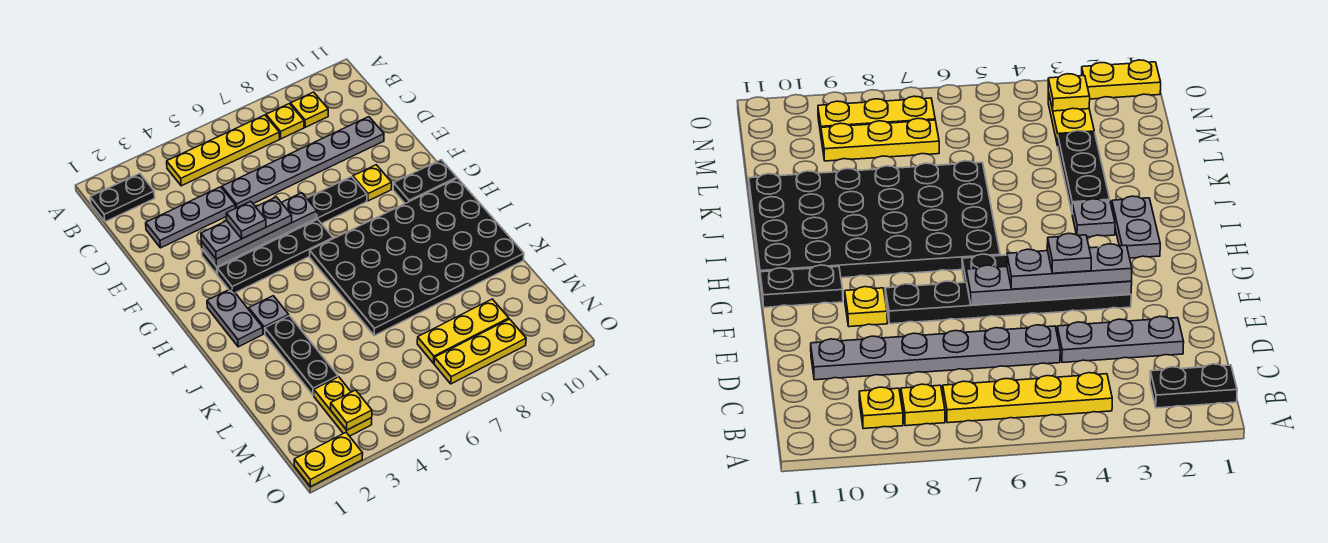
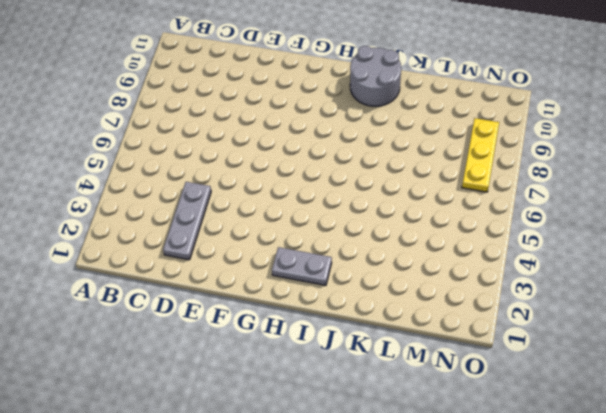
grey round brick I10:J11 level 1 -> black plate H6:K11 level 1
none -> black plate B1:B2 level 1
none -> yellow plate B4:B7 level 1
none -> yellow plate B8 level 1

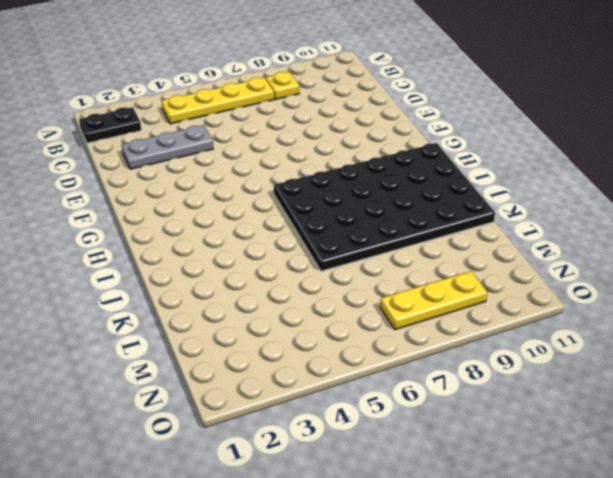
none -> yellow plate B9 level 1
none -> grey plate D5:D10 level 1
none -> black plate F3:F8 level 1

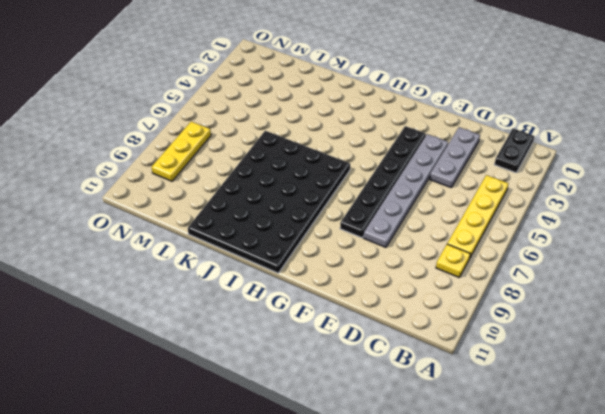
grey plate E3:E8 level 1 -> grey plate D5:D10 level 1
none -> yellow plate B9 level 1
none -> yellow plate F9 level 1
none -> black plate G3:G6 level 1

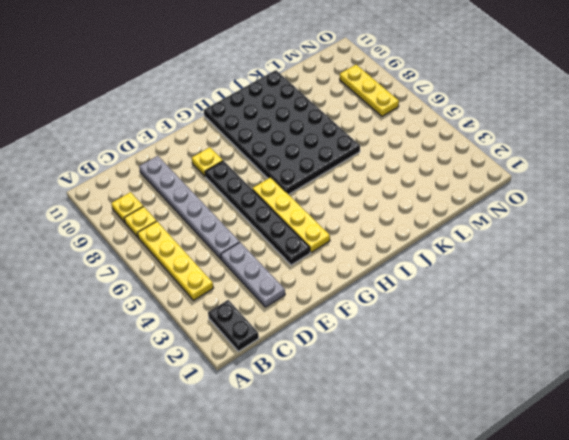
yellow plate G3:G6 level 1 -> black plate G3:G6 level 1
none -> black plate G10:G11 level 1
none -> grey plate H2:I2 level 1
none -> grey plate I3 level 1

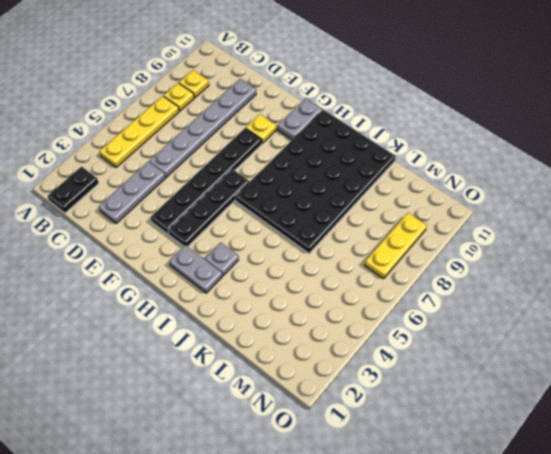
grey plate G10:G11 level 1 -> black plate G10:G11 level 1
none -> black plate J3:L3 level 1
none -> yellow plate M3:N3 level 1
none -> yellow plate M7:M9 level 1

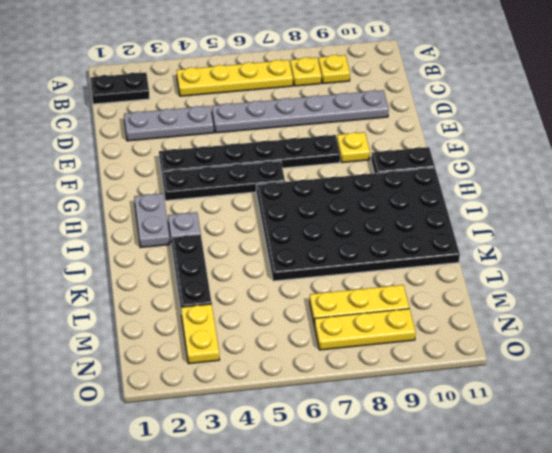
none -> yellow plate O1:O2 level 1
none -> grey plate F3:F6 level 2
none -> yellow plate N3 level 2

